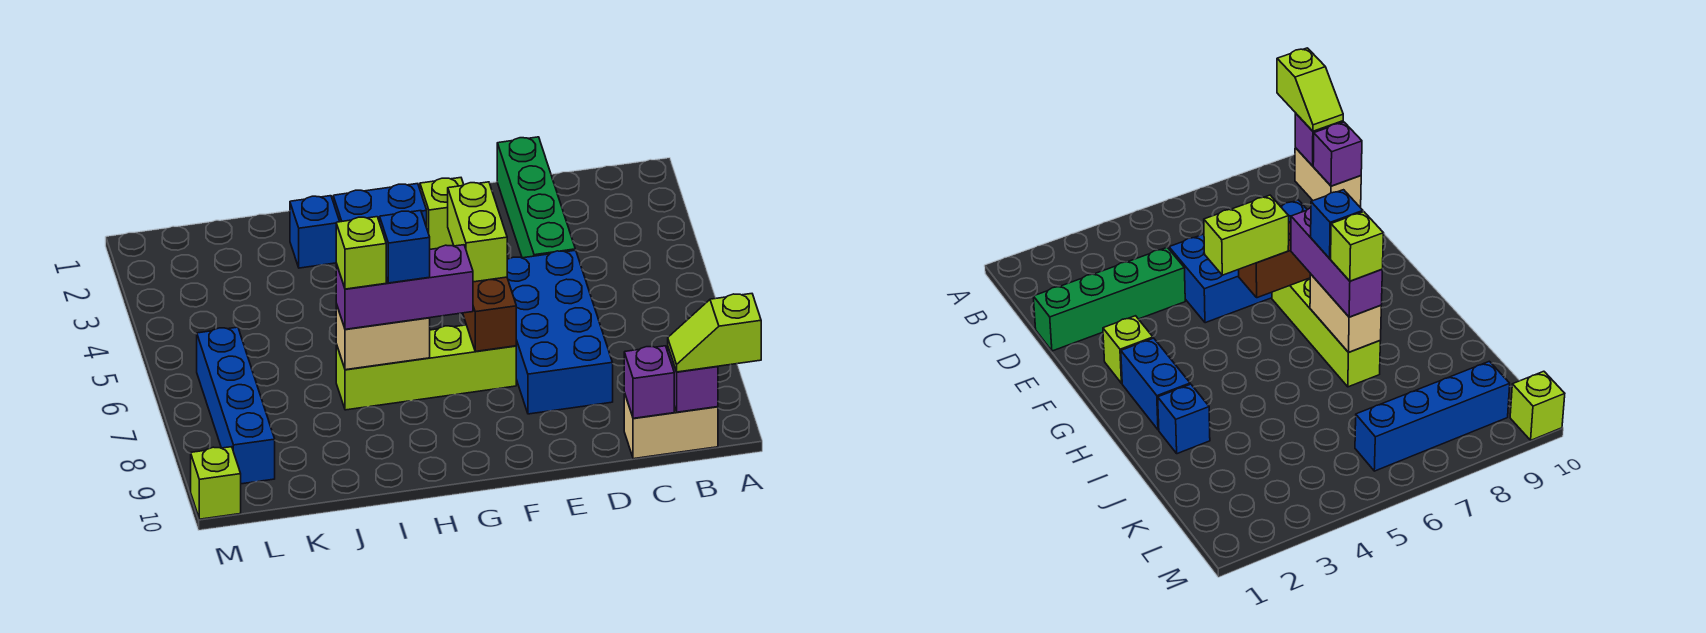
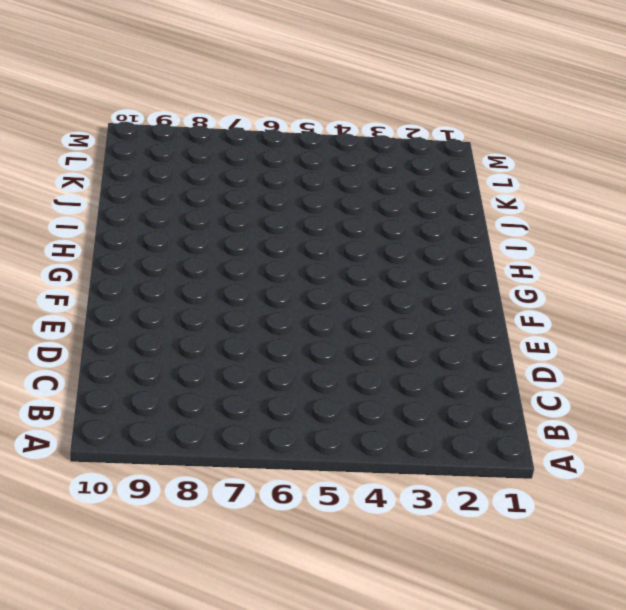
none -> tan brick B10:C10 level 1
none -> green brick D1:D4 level 1
none -> blue brick D5:E8 level 1

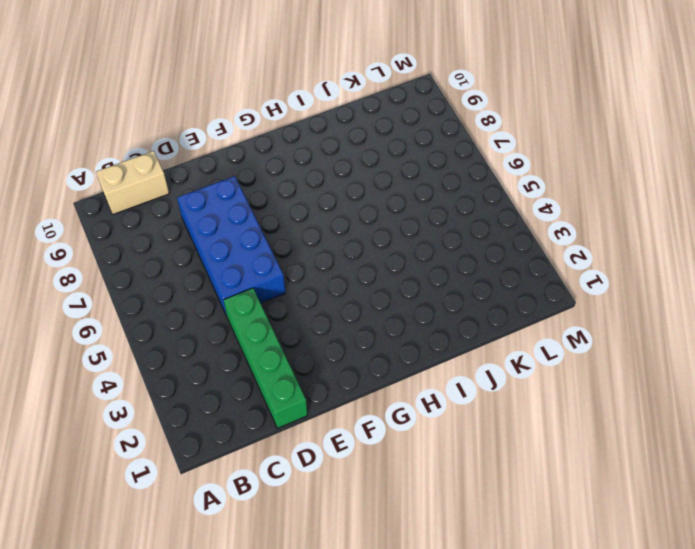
none -> lime brick F2 level 1
none -> lime brick F7:I7 level 1
none -> blue brick G2:H2 level 1

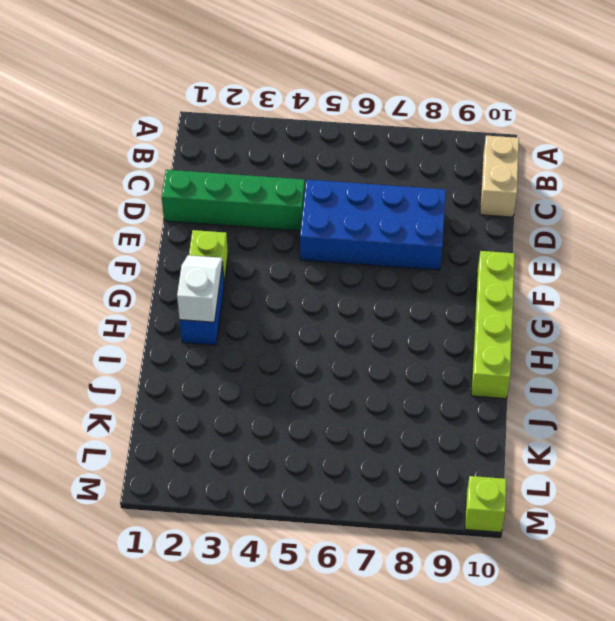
lime brick F10:I10 level 1 -> lime brick F7:I7 level 1
white slope G2:H2 level 2 top H -> none
none -> blue brick I2 level 1
none -> blue brick L6:L9 level 1
none -> purple brick B10 level 2

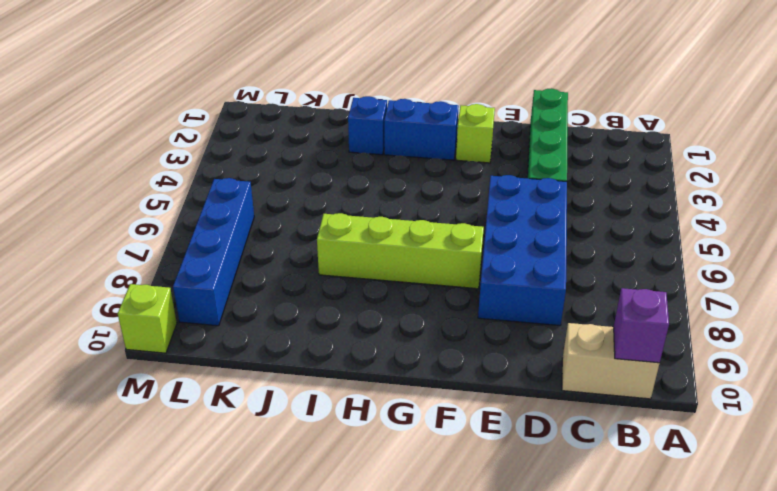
none -> purple brick C10 level 2
none -> brown brick F6:F7 level 2
none -> tan brick H7:I7 level 2

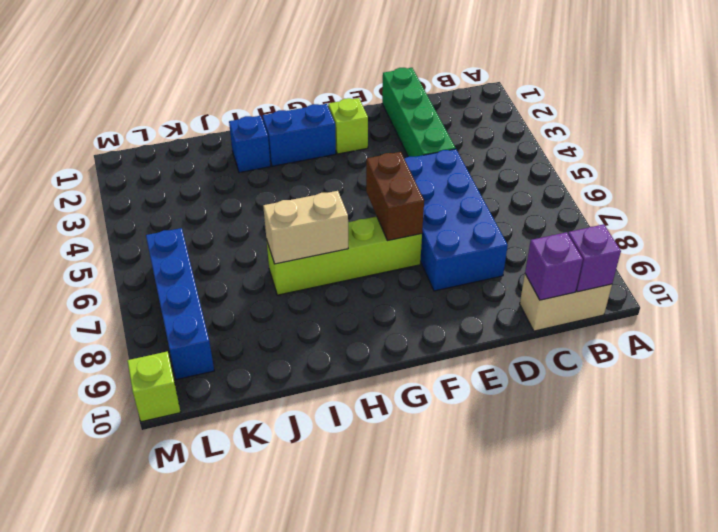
none -> lime slope A10:B10 level 3 top A
none -> lime brick F5:F6 level 3
none -> purple brick G7:I7 level 3

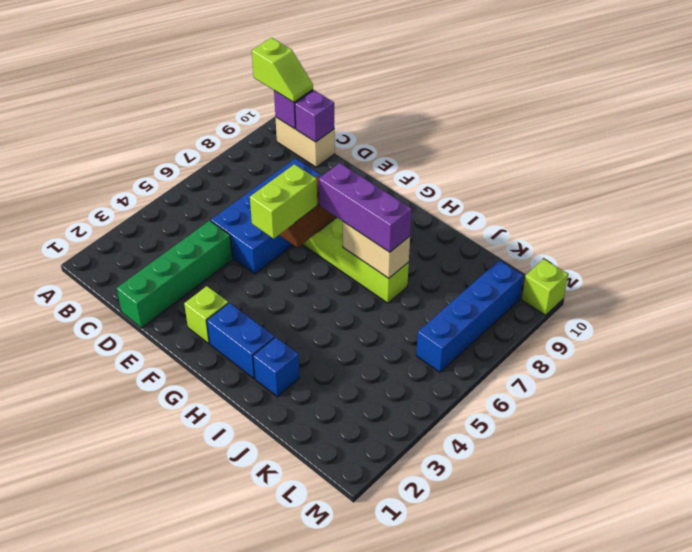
none -> blue brick H7 level 4
none -> lime brick I7 level 4

